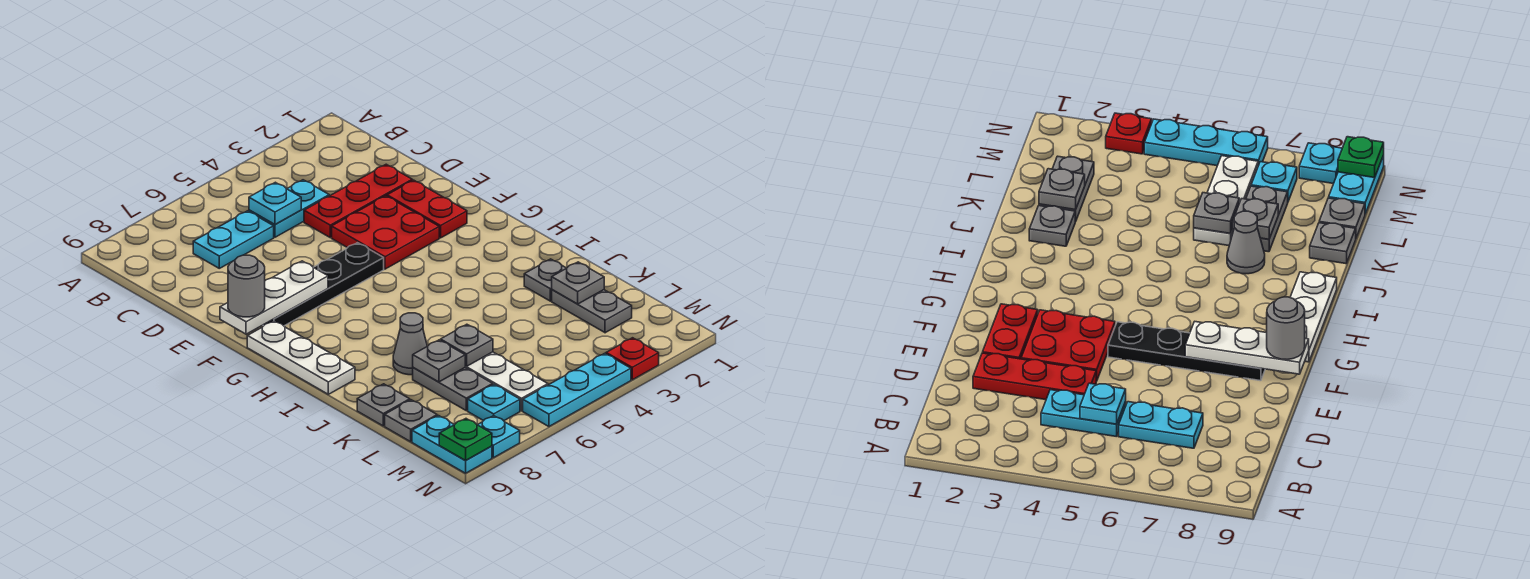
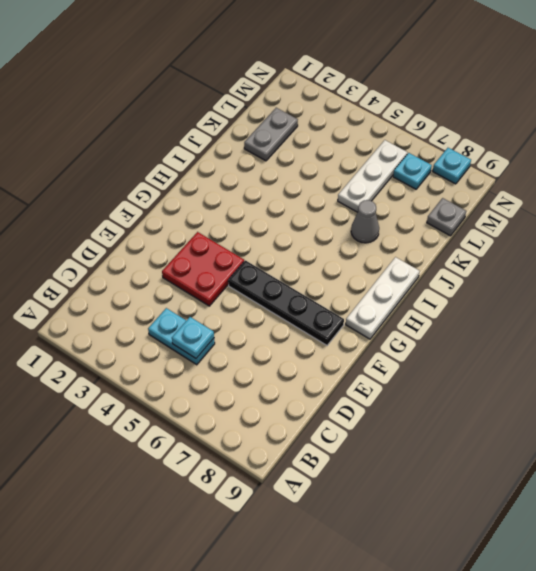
none -> cyan plate C6:C7 level 1
none -> red plate D2:D4 level 1
none -> red plate E2:F2 level 1

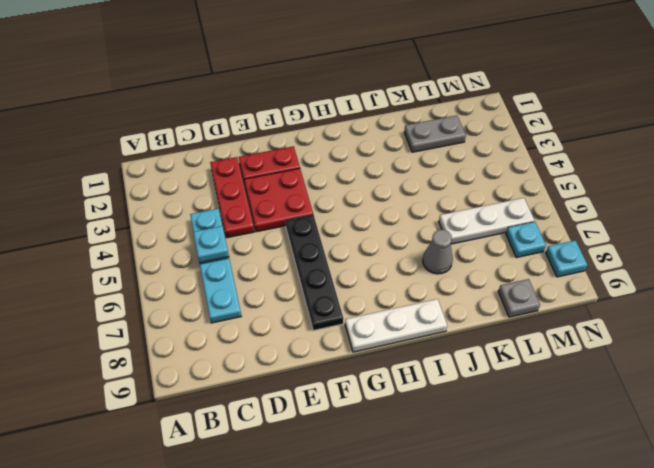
none -> grey plate J2 level 1
none -> grey plate K7:L7 level 1
none -> grey plate K9 level 1

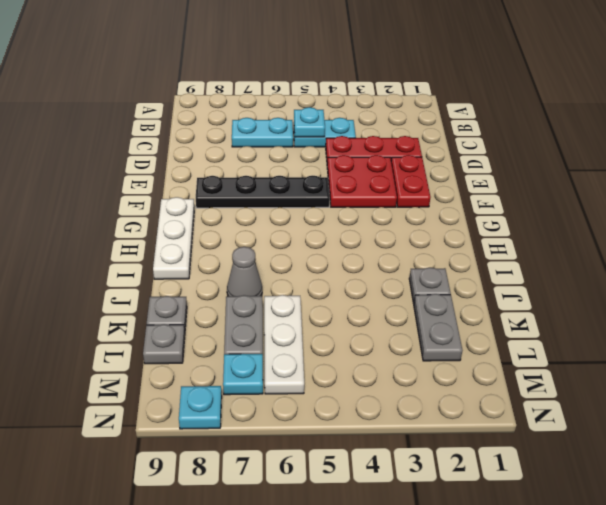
none -> cyan plate M9:N9 level 1
none -> red plate N3 level 1
none -> cyan plate N4:N6 level 1

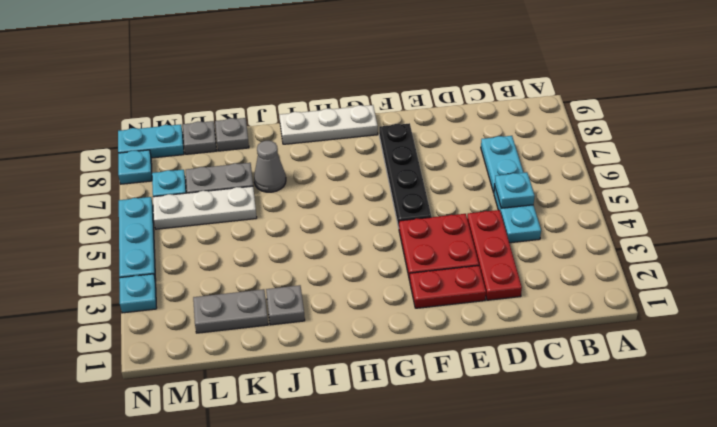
cyan plate N3 level 1 -> red plate N3 level 1
none -> white plate F7:F9 level 2
none -> grey plate K2 level 2
none -> grey plate K6 level 2

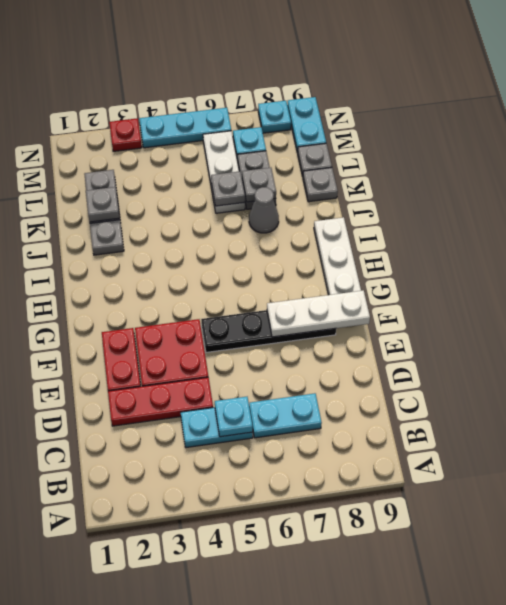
none -> green plate N9 level 2
none -> grey round brick F9 level 3

